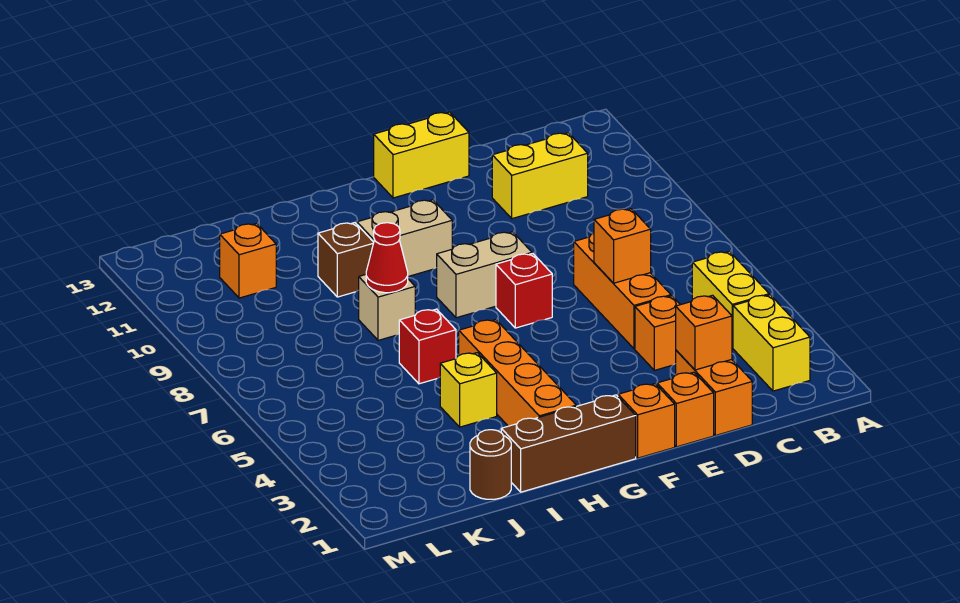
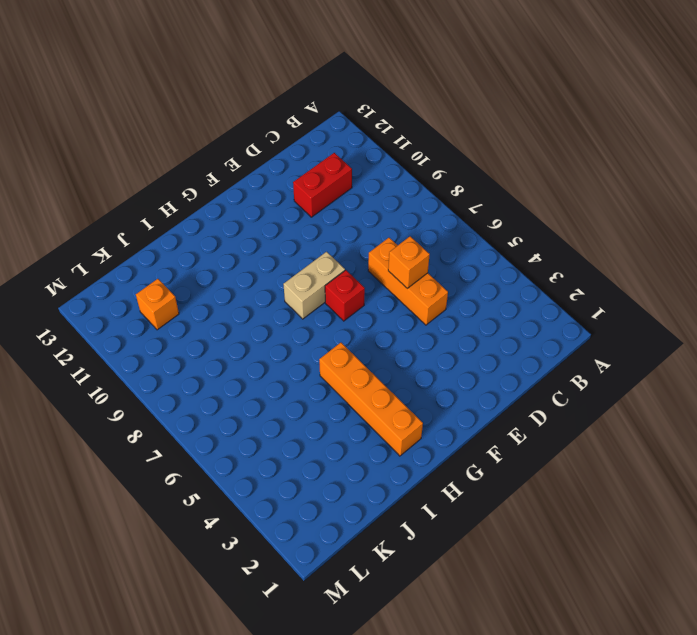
red brick C11:D11 level 1 -> yellow brick C11:D11 level 1
none -> yellow brick B2:B3 level 1
none -> yellow brick B4:B5 level 1
none -> orange brick D1:D2 level 1

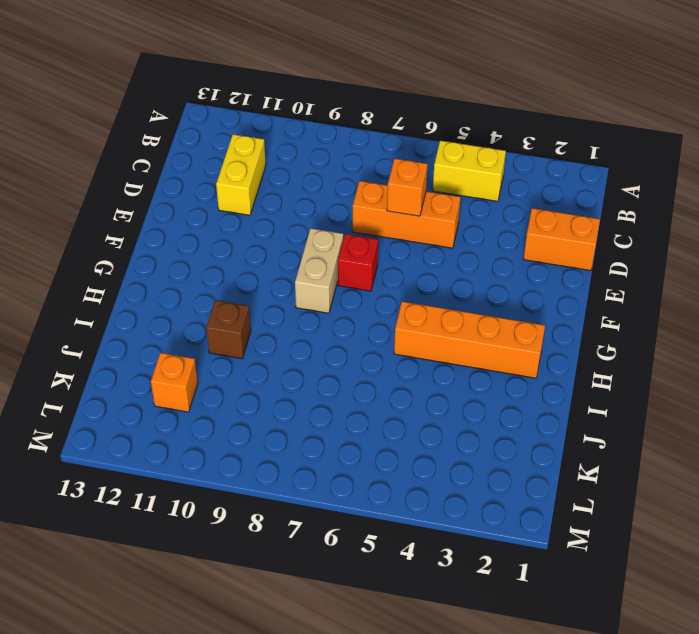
none -> yellow brick B2:B3 level 1
none -> orange brick D4 level 1
none -> orange brick E1 level 1

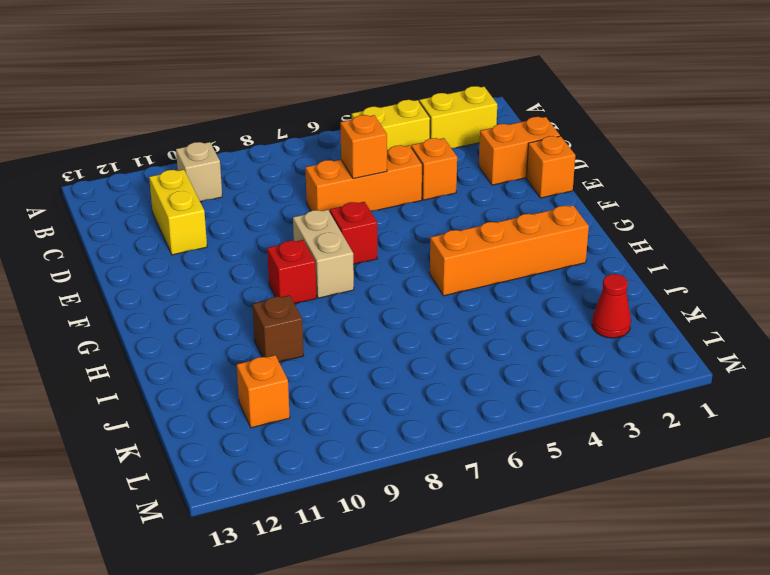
tan brick B10 level 1 -> tan brick I8 level 1
red brick G9 level 1 -> red brick I6 level 1
red cone K2 level 1 -> red cone I8 level 2
none -> yellow brick E13:F13 level 1
none -> orange brick F1 level 1
none -> brown brick G1:I1 level 1

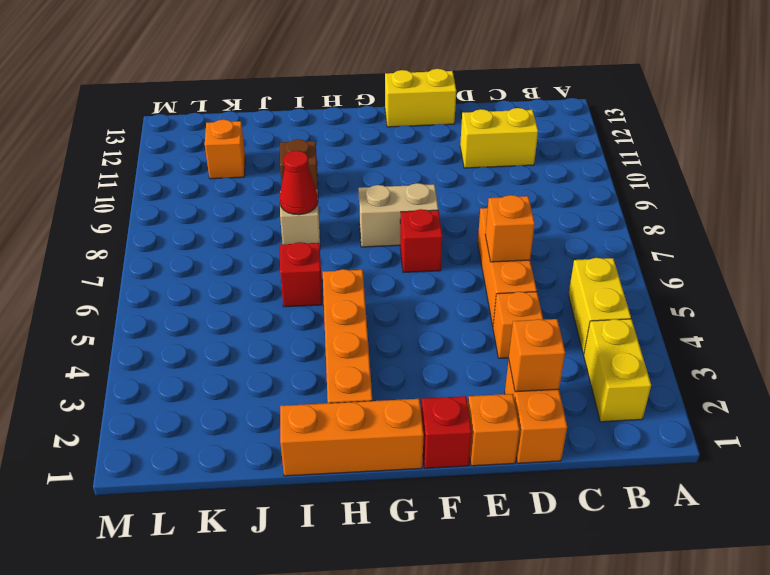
red brick F1 level 1 -> orange brick F1 level 1
orange brick G1:I1 level 1 -> brown brick G1:I1 level 1
none -> tan brick G10:H10 level 1
none -> yellow brick I4 level 1
none -> brown round brick J1 level 1

